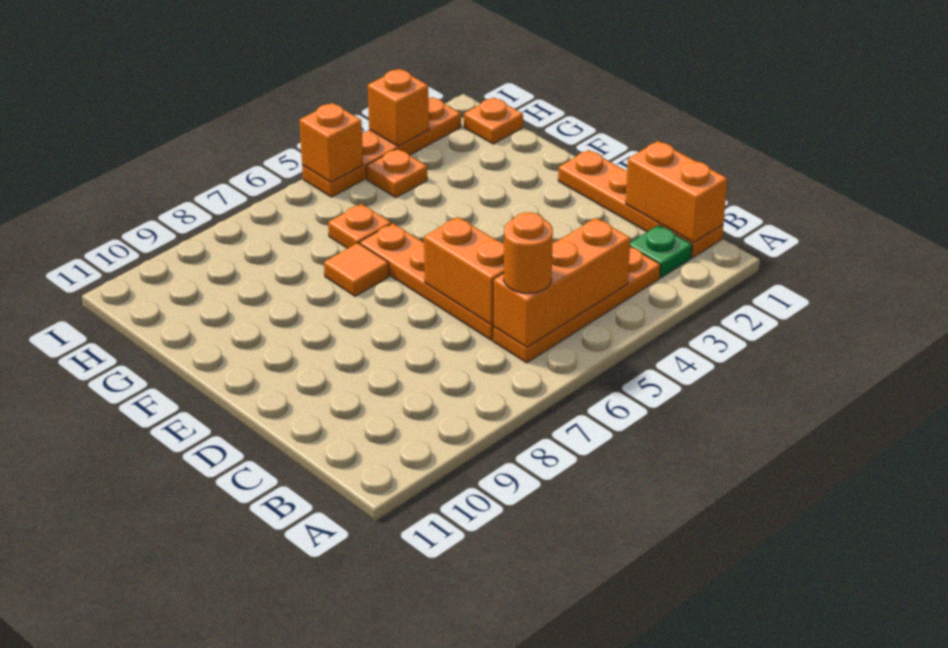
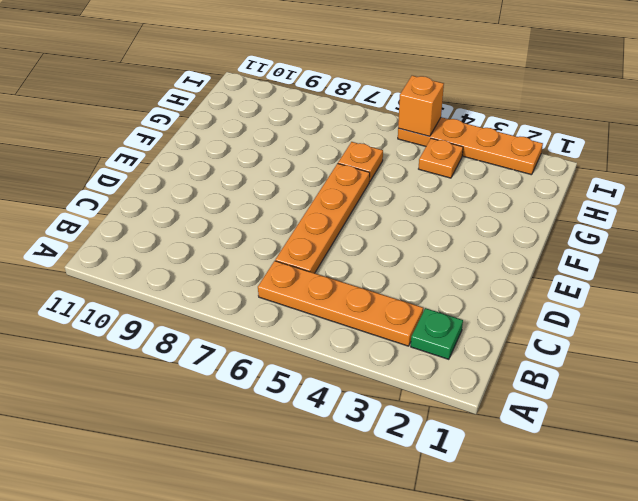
none -> orange plate B1:E1 level 1
none -> orange tile F7 level 1
none -> orange plate H1 level 1

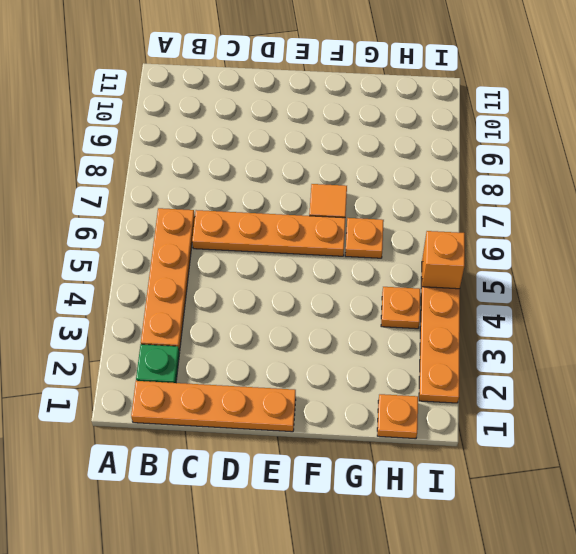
none -> orange brick B1:C1 level 2
none -> orange brick B4:B6 level 2
none -> orange brick C6:D6 level 2

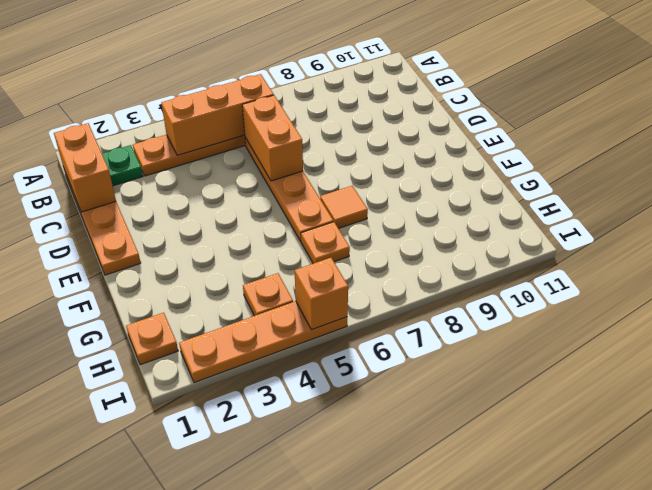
none -> orange brick I3 level 2
none -> orange round brick B6 level 3

